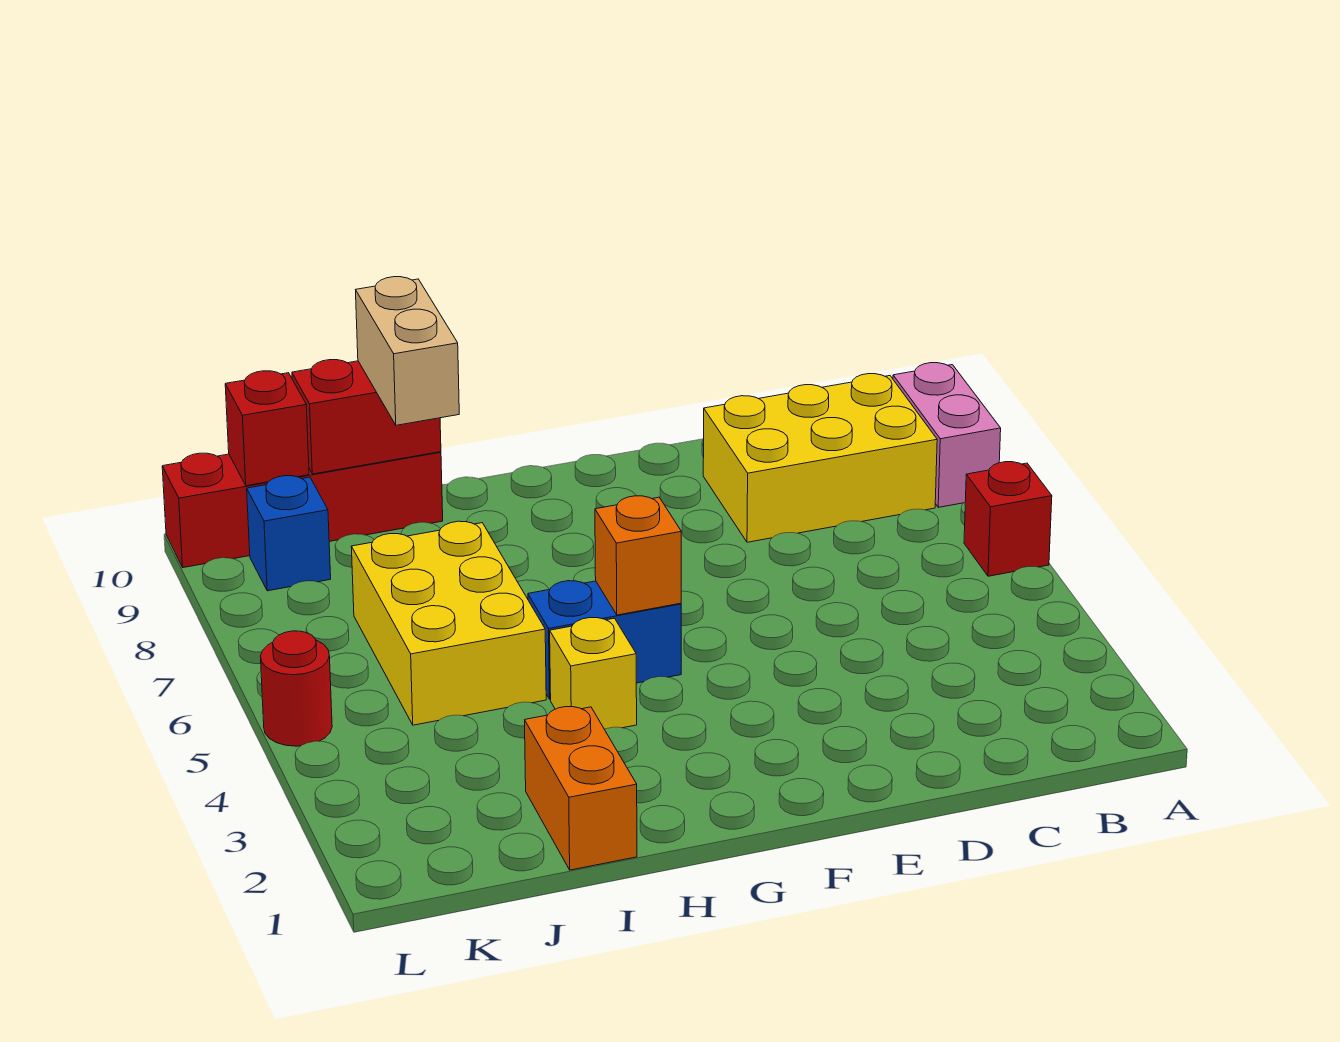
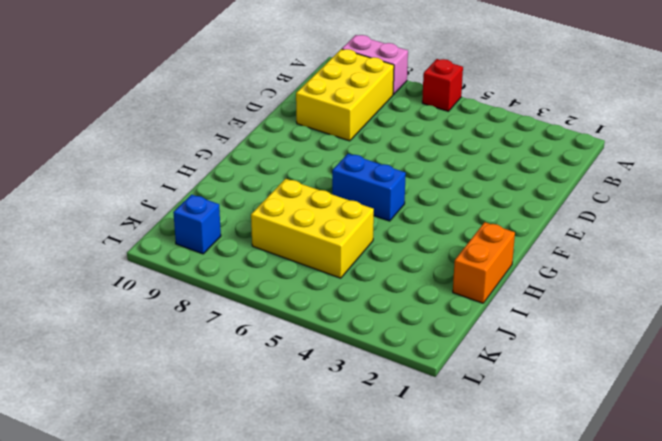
blue brick G5:G6 level 1 -> blue brick G5:H5 level 1
orange brick H1:I1 level 1 -> orange brick I1:I2 level 1
none -> yellow brick H4 level 1
none -> red brick I10:L10 level 1
none -> red round brick L5 level 1

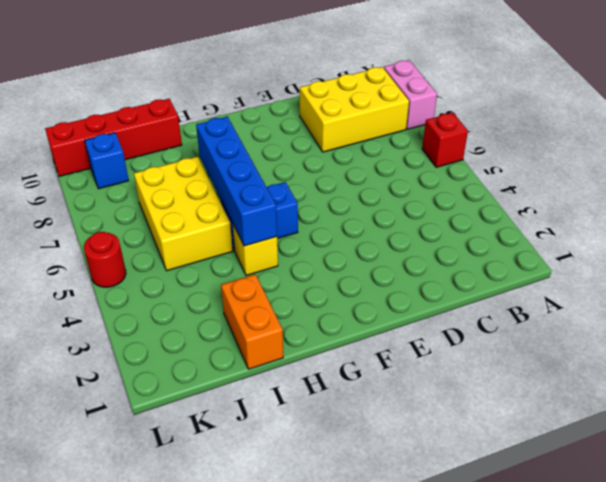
blue brick H4:H7 level 2 -> none
none -> orange brick G5 level 2
none -> red brick I10:J10 level 2
none -> red brick K10 level 2

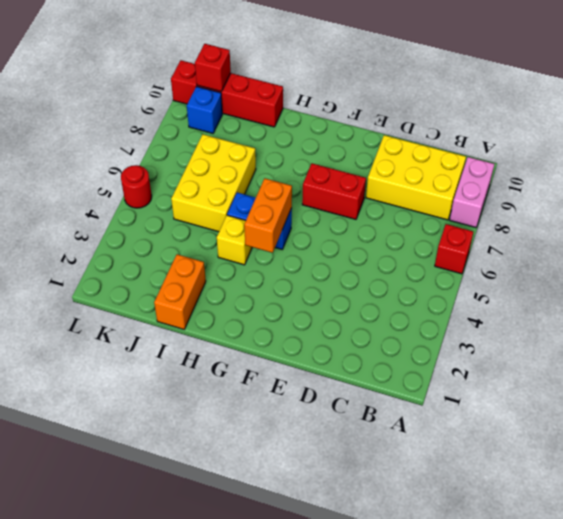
red brick E7:F7 level 1 -> red brick I10:J10 level 2
orange brick G4:G5 level 2 -> orange brick G5 level 2
none -> tan brick I9:I10 level 3

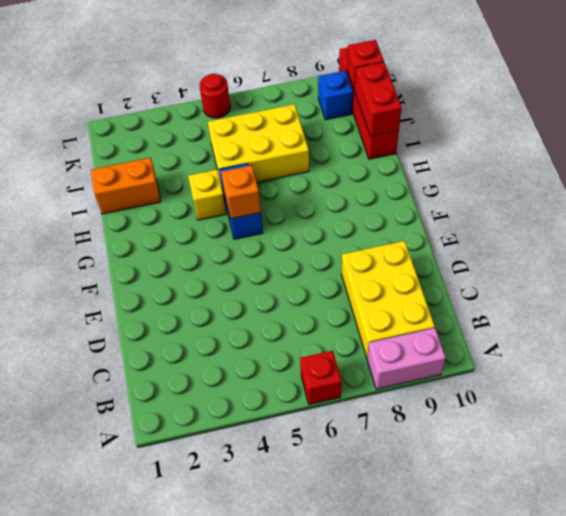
none -> tan brick I9:I10 level 3

